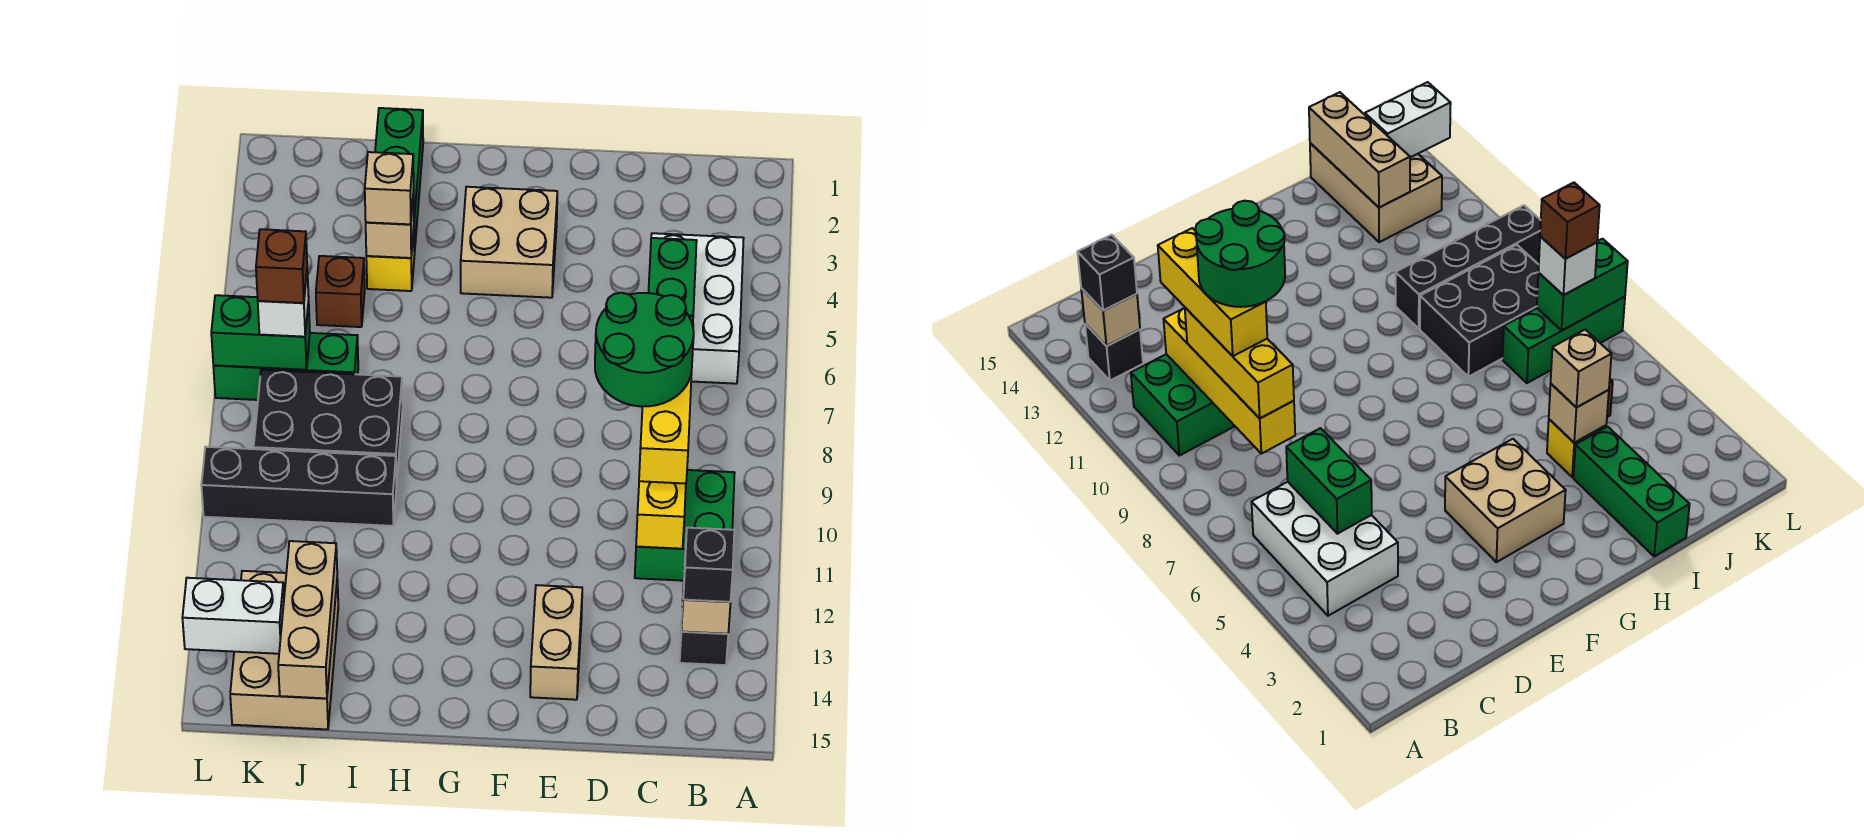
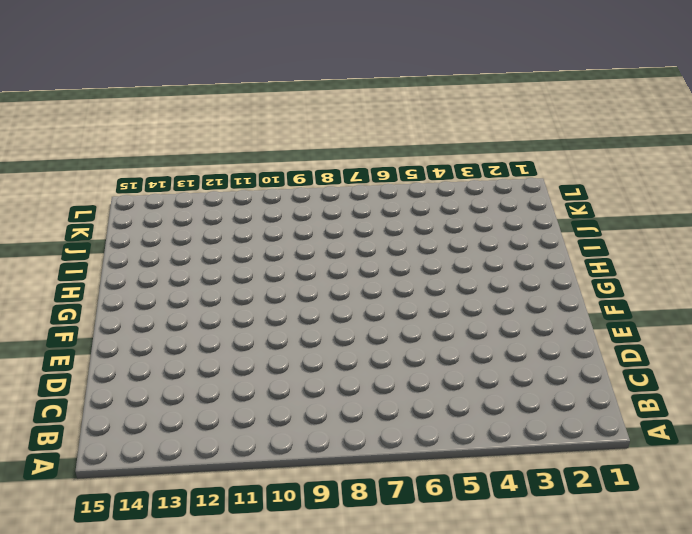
none -> white brick B4:C6 level 1
none -> green brick B10:C11 level 1
none -> black brick B13 level 1

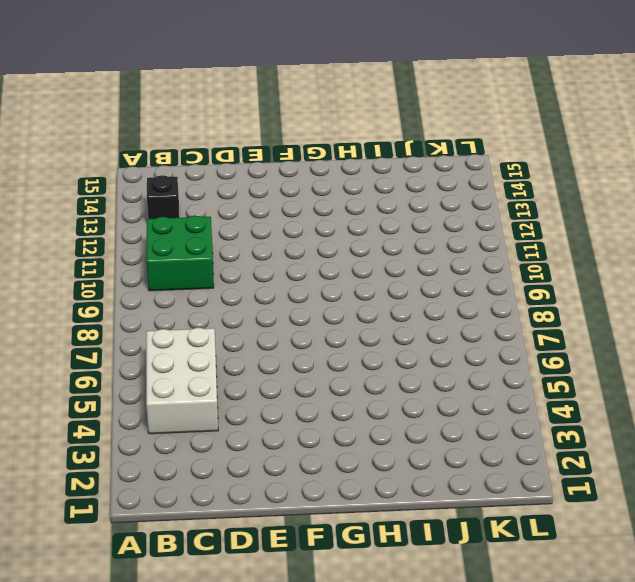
none -> tan brick E13:E14 level 1
none -> tan brick F3:G4 level 1
none -> green brick I1:I3 level 1

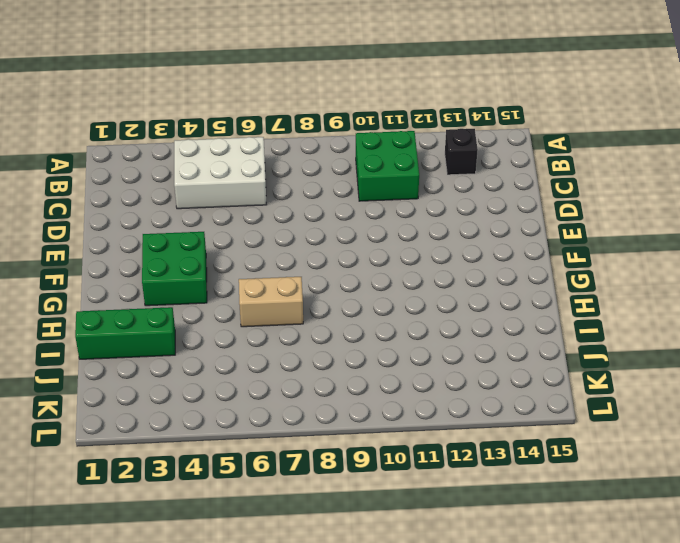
green brick F3:G4 level 1 -> tan brick F3:G4 level 1
tan brick H6:H7 level 1 -> tan brick E13:E14 level 1
none -> yellow brick I4 level 1
none -> black brick I8:K9 level 1
none -> black brick I10:L10 level 1

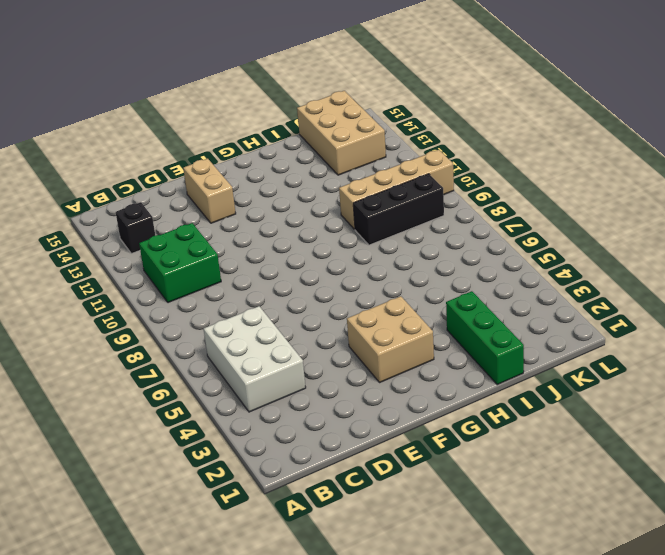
black brick I9:K9 level 1 -> black brick I8:K9 level 1
tan brick I10:L10 level 1 -> black brick I10:L10 level 1
none -> yellow brick I4 level 1
none -> brown brick J5 level 1
none -> green brick J7:L7 level 1

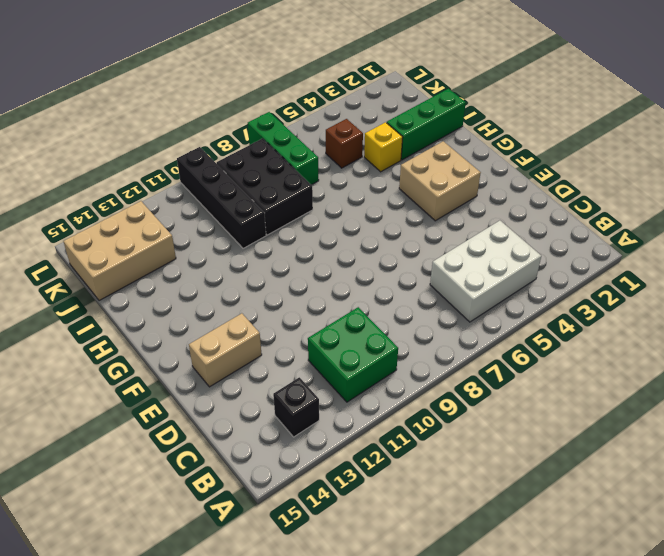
none -> tan brick B13 level 2
none -> green brick C5:C6 level 2
none -> yellow brick C8:C11 level 2

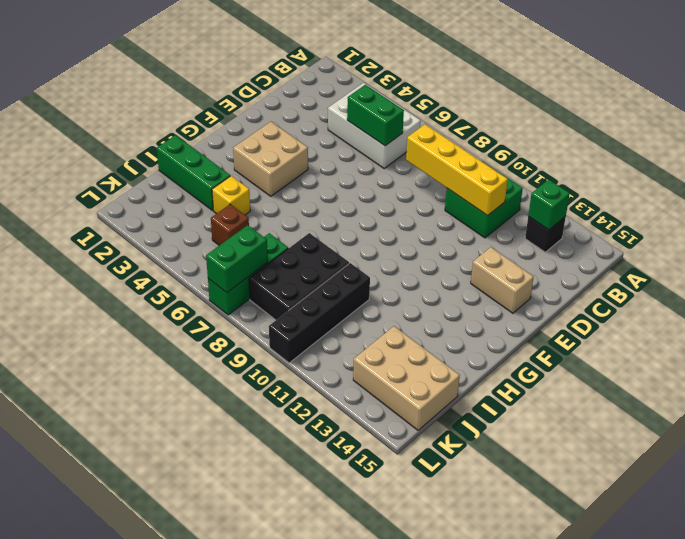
green brick B13 level 2 -> tan brick B13 level 2
none -> tan brick I4 level 2
none -> tan brick J13:J15 level 2
none -> white brick K14:L14 level 2

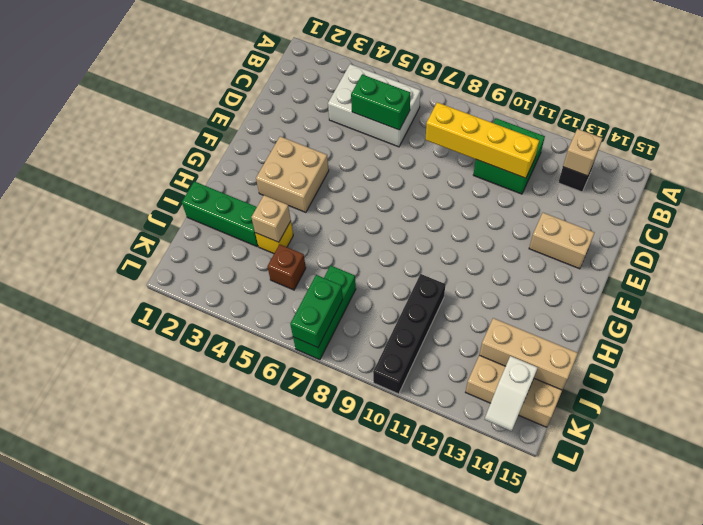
white slope K14:L14 level 2 top K -> white brick K14:L14 level 2
none -> black brick I8:K9 level 1
none -> black brick B13 level 3
none -> yellow brick C8:C10 level 3

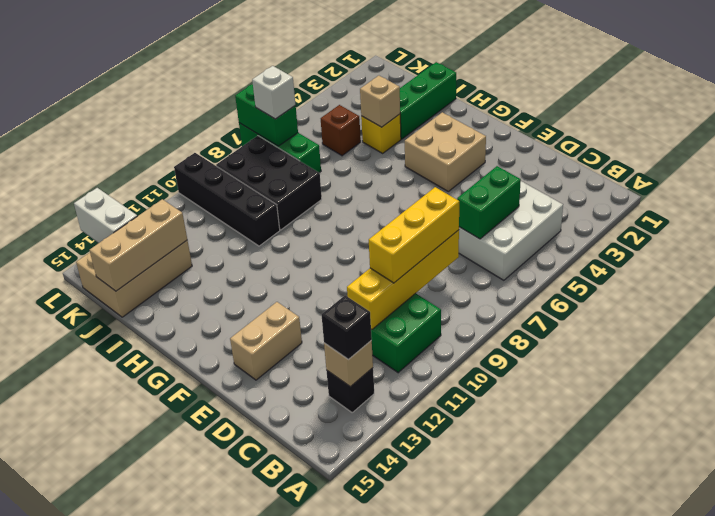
none -> tan brick I4 level 3
none -> yellow brick C9:C11 level 4
none -> brown brick K7 level 4

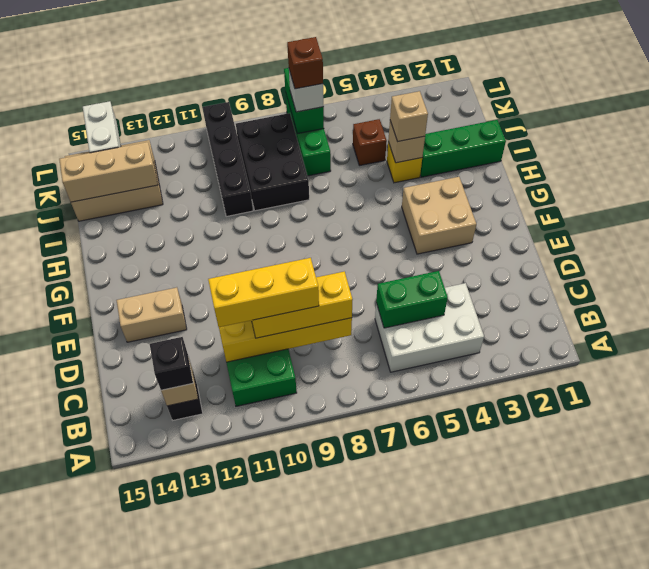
none -> green round brick C9:D10 level 5

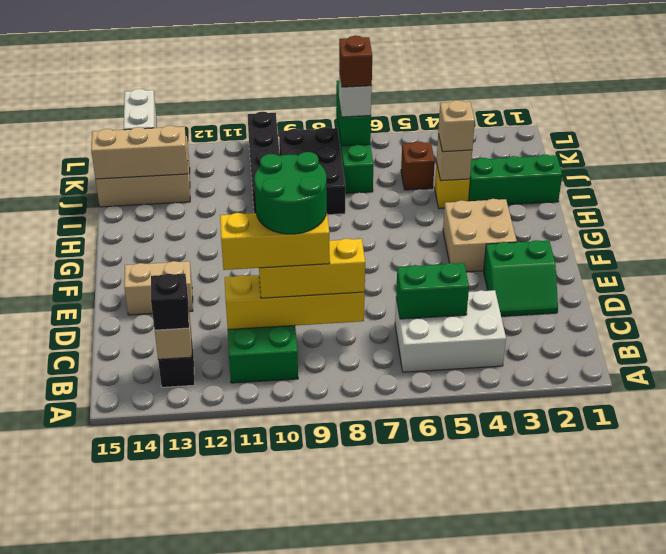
green slope D2:E3 level 1 top E -> none

